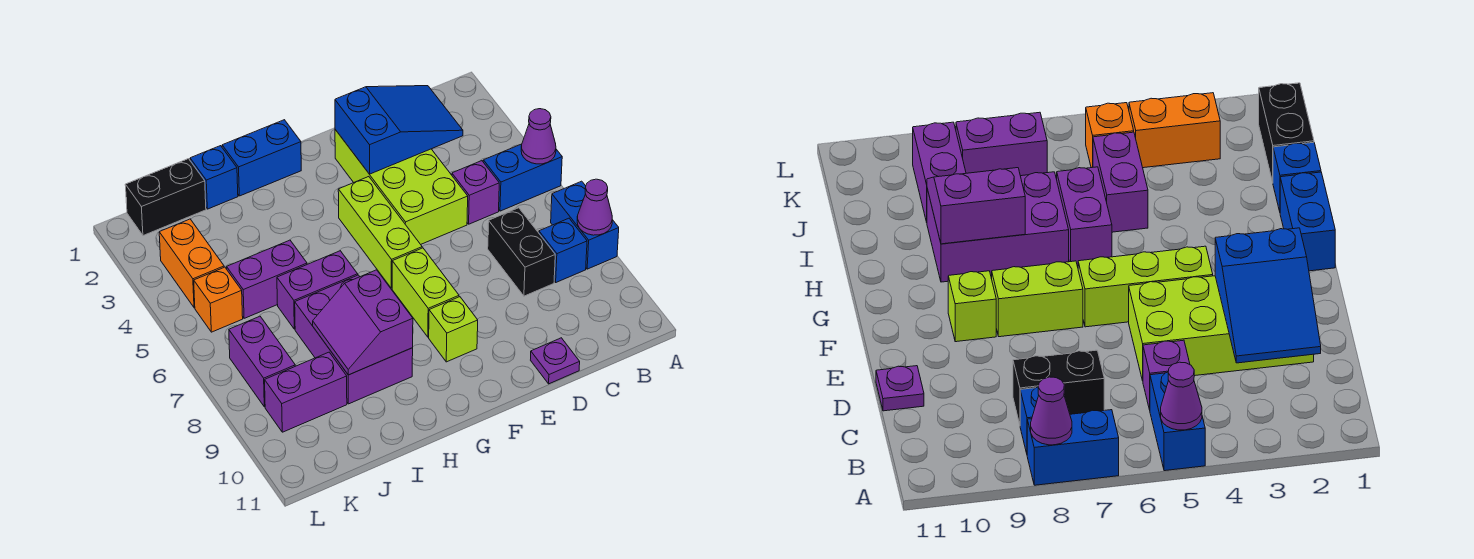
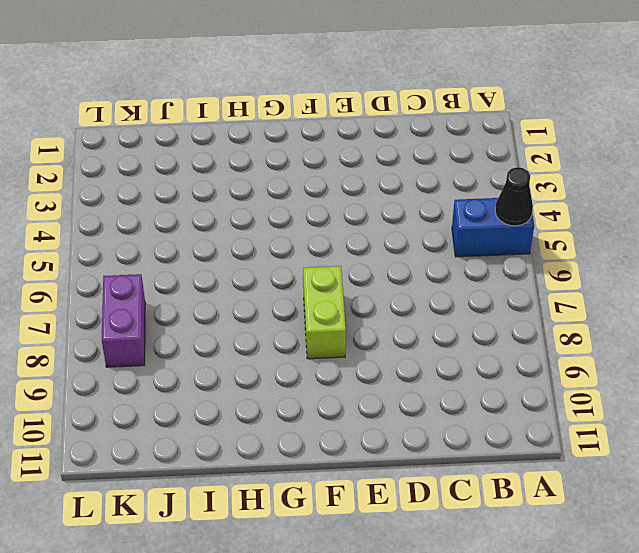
black cone A5 level 2 -> purple cone A5 level 2
none -> blue brick A7:A8 level 1
none -> blue brick B8 level 1
none -> purple brick C5 level 1

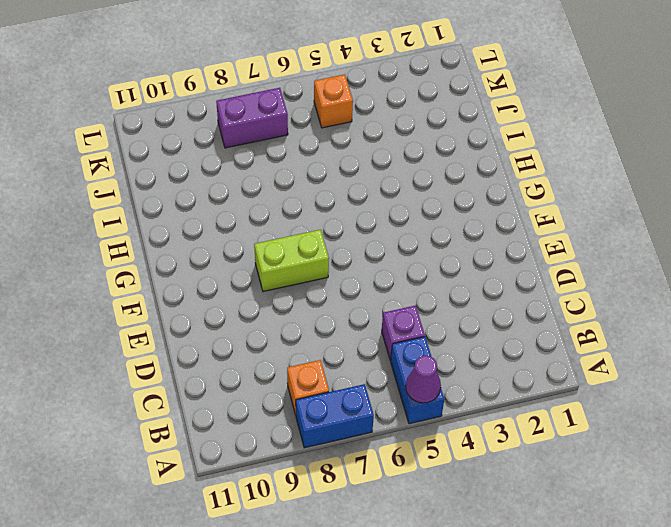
orange brick B8 level 1 -> blue brick B8 level 1
none -> black brick C7:C8 level 1
none -> lime brick D2:E5 level 1
none -> purple plate D11 level 1

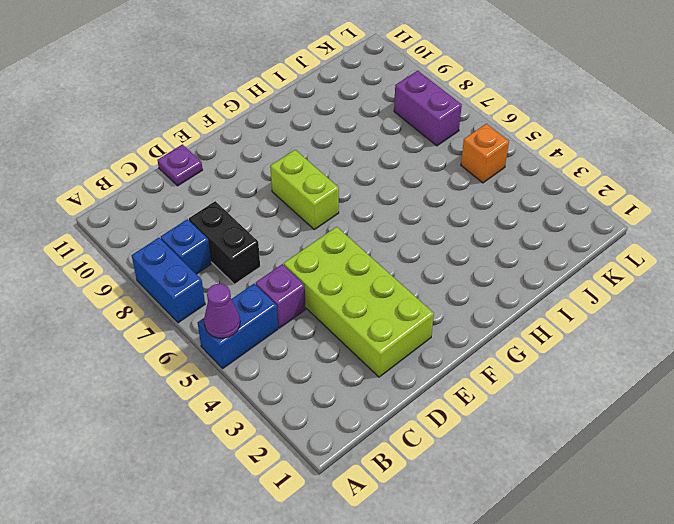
none -> lime brick F4:F6 level 1
none -> lime brick F9 level 1
none -> blue brick G1:H1 level 1

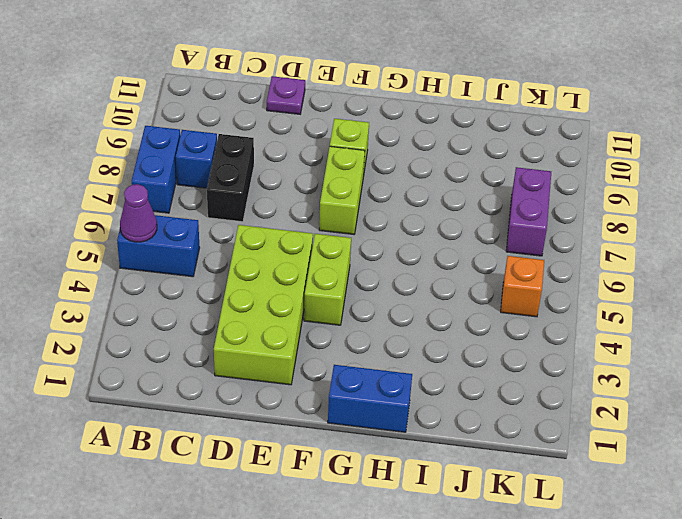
lime brick F4:F5 level 1 -> lime brick F4:F6 level 1
none -> purple brick C5 level 1
none -> purple brick H6:I6 level 1
none -> purple brick H7:I9 level 1

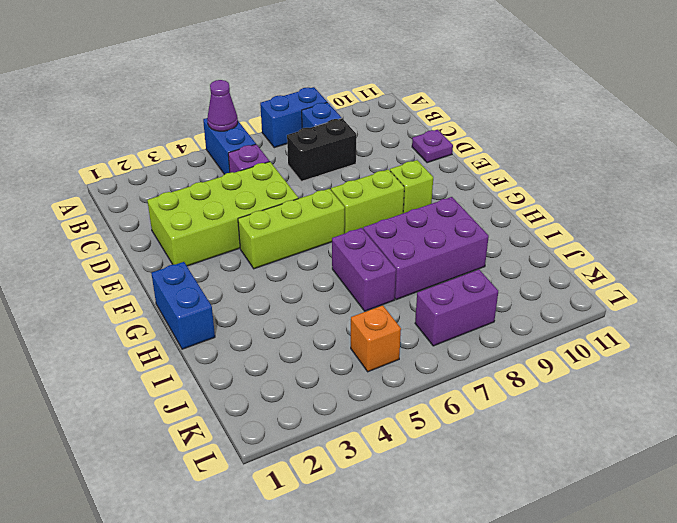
none -> blue brick I1 level 1
none -> purple brick I5:J5 level 1
none -> black brick J1:K1 level 1

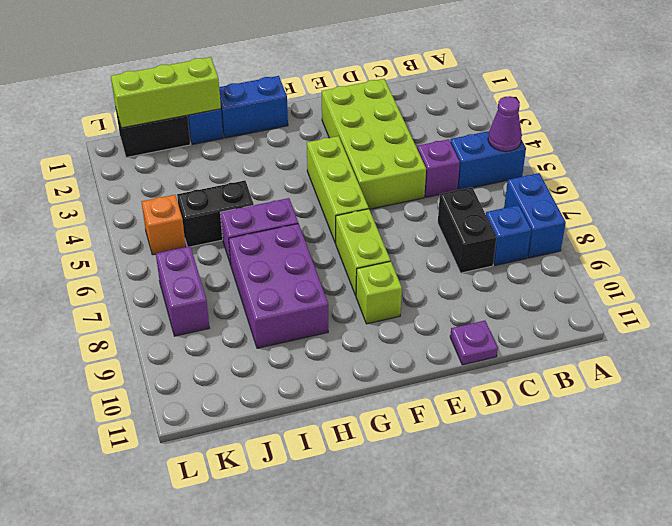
lime brick I1:K1 level 2 -> none
black brick I5:J5 level 1 -> purple brick I5:J5 level 1
none -> purple brick J9:K9 level 1
none -> orange brick K3:K4 level 1
none -> purple cone A8 level 2

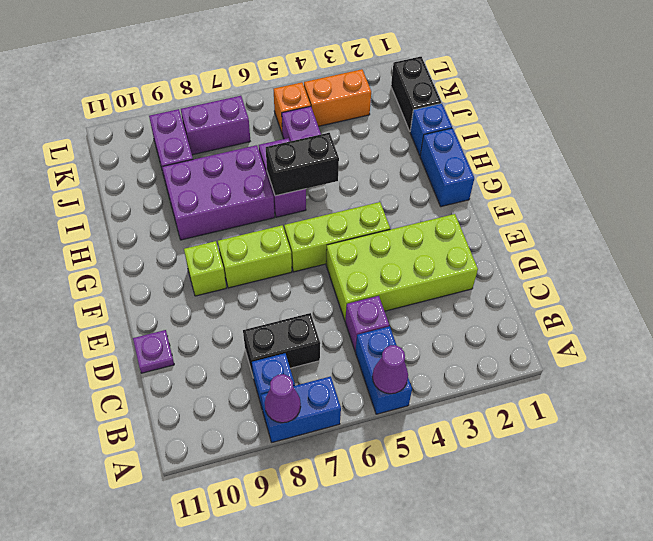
black brick H5:H6 level 2 -> none
none -> blue slope C2:E3 level 2 top E
none -> purple slope H8:I9 level 2 top H

